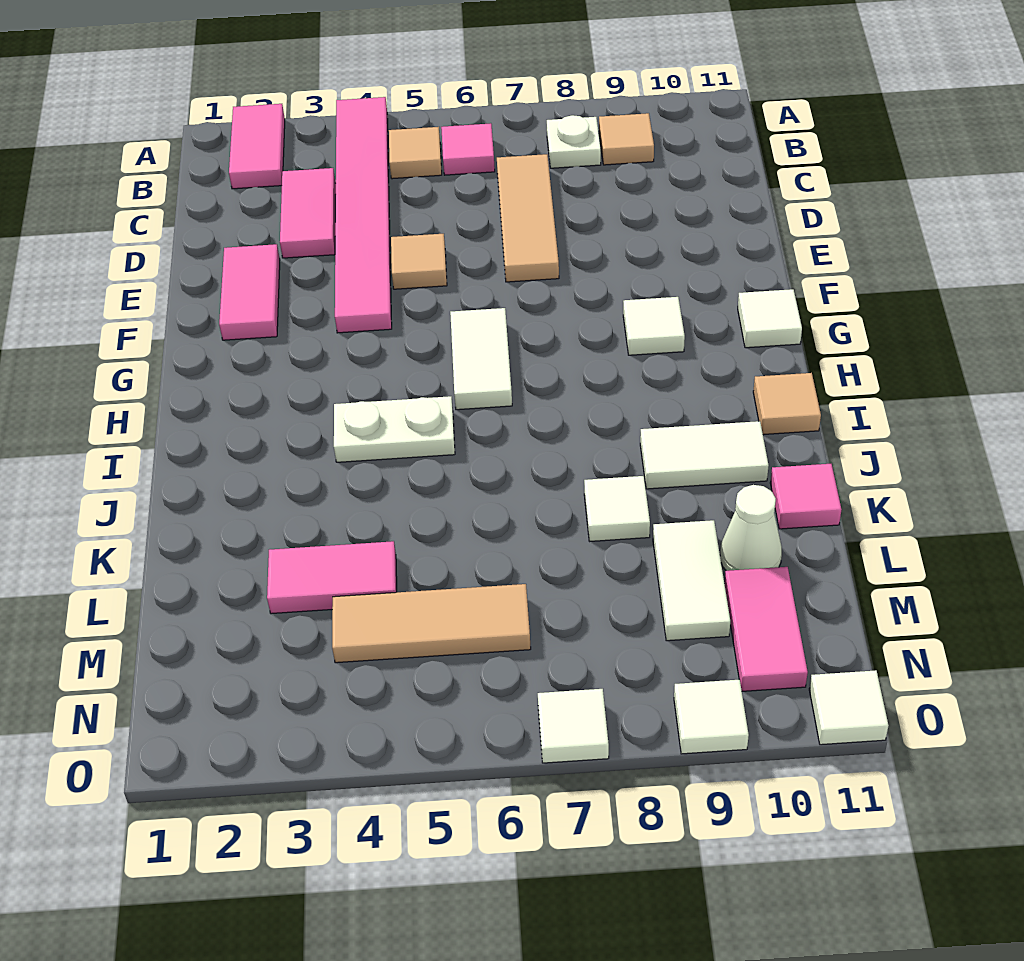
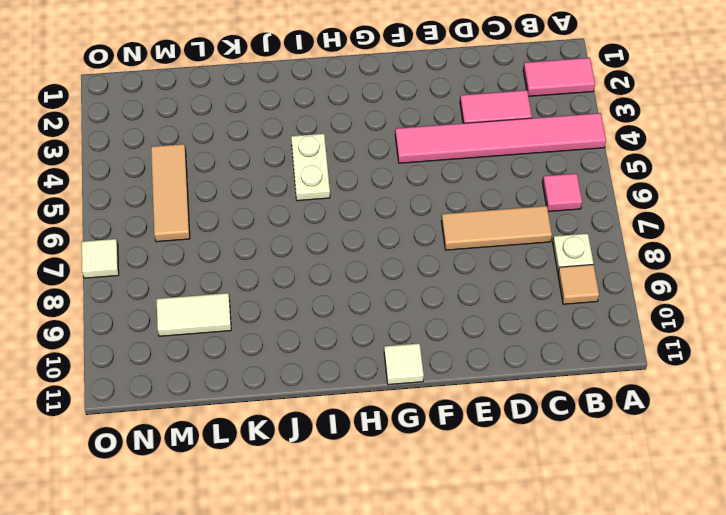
none -> tan tile B5 level 1
none -> pink tile E2:F2 level 1
none -> tan tile E5 level 1

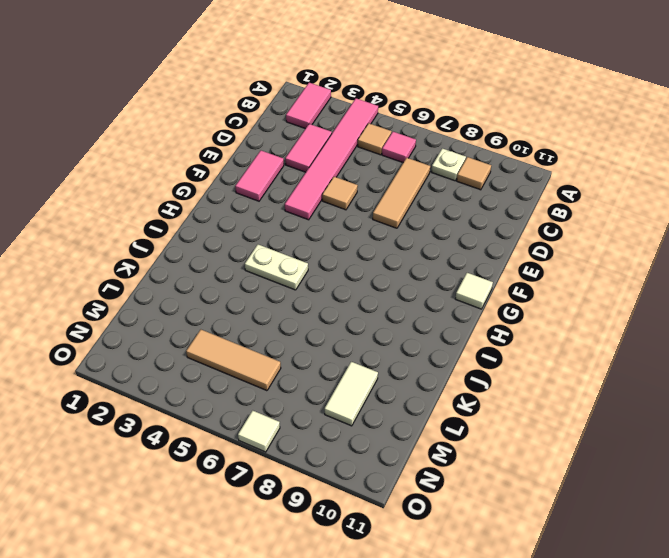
none -> white tile G6:H6 level 1
none -> white tile G9 level 1
none -> tan tile I11 level 1

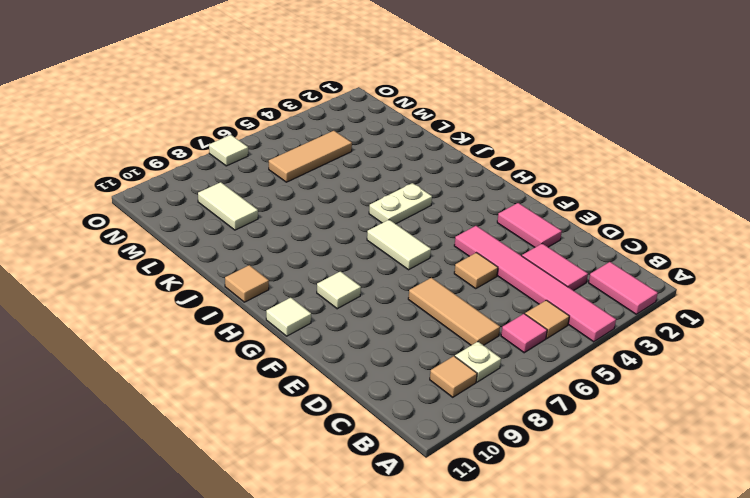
none -> white tile J9:J10 level 1
none -> white tile K8 level 1
none -> pink tile K11 level 1

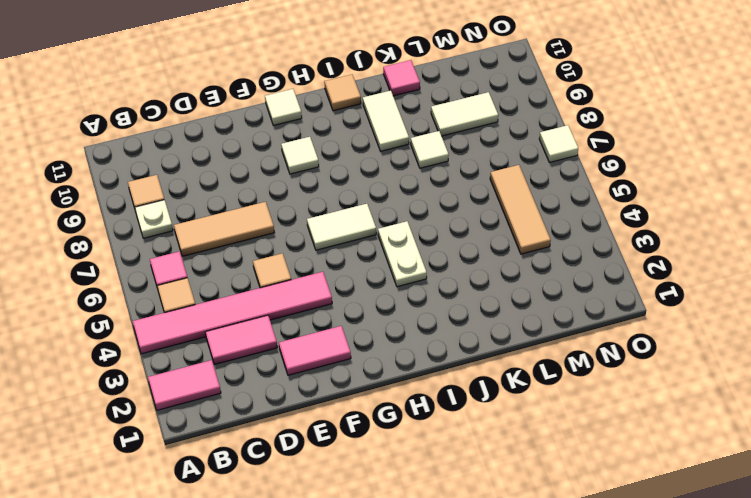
none -> pink tile L3:L4 level 1
none -> white cone L10 level 1
none -> pink tile M10:N10 level 1

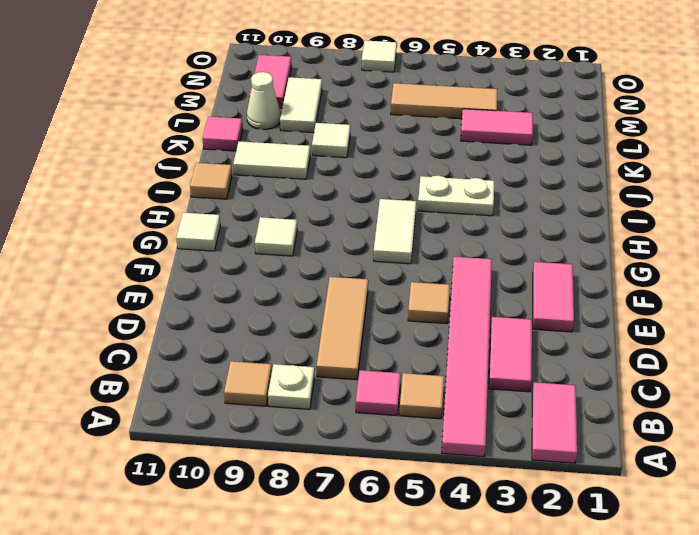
none -> white tile O9 level 1
none -> white tile O11 level 1

